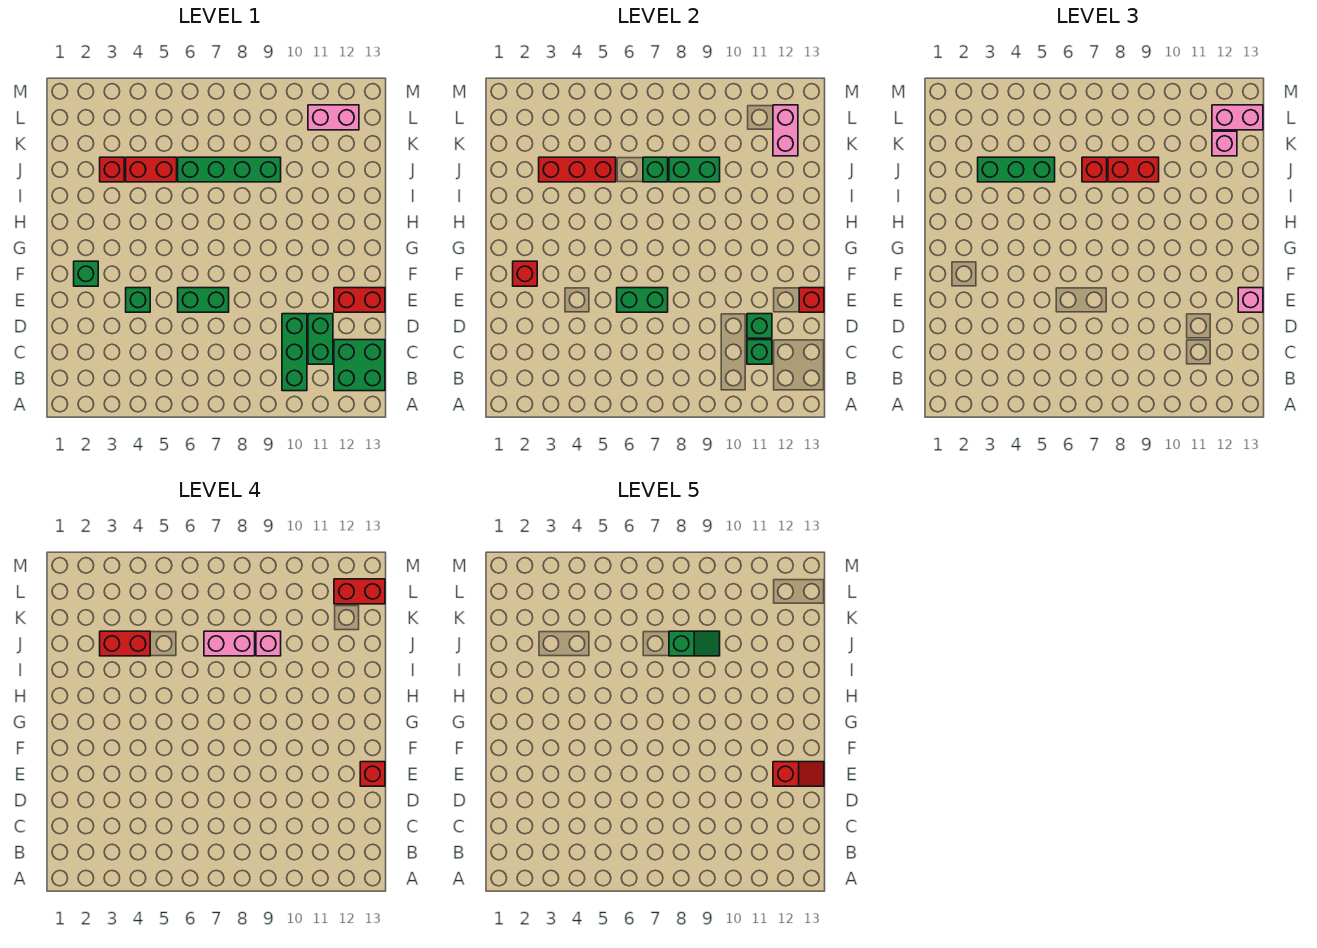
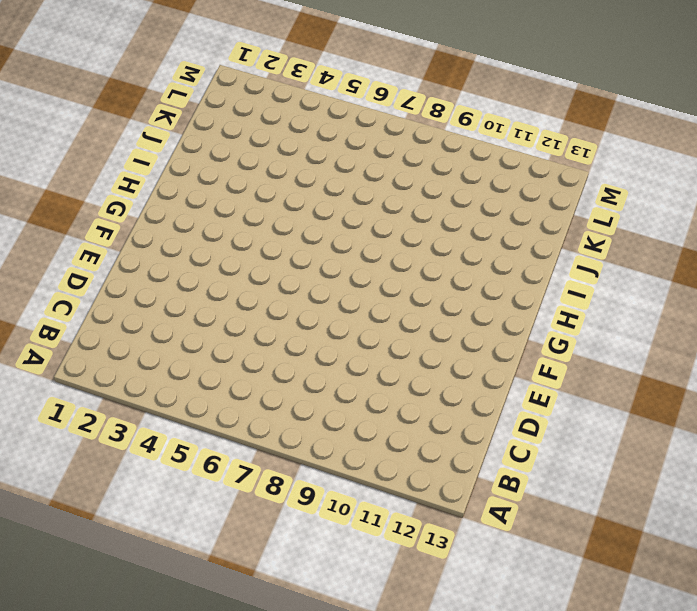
none -> green brick B10:D10 level 1
none -> green brick B12:C13 level 1
none -> green brick C11:D11 level 1
none -> green brick E4 level 1

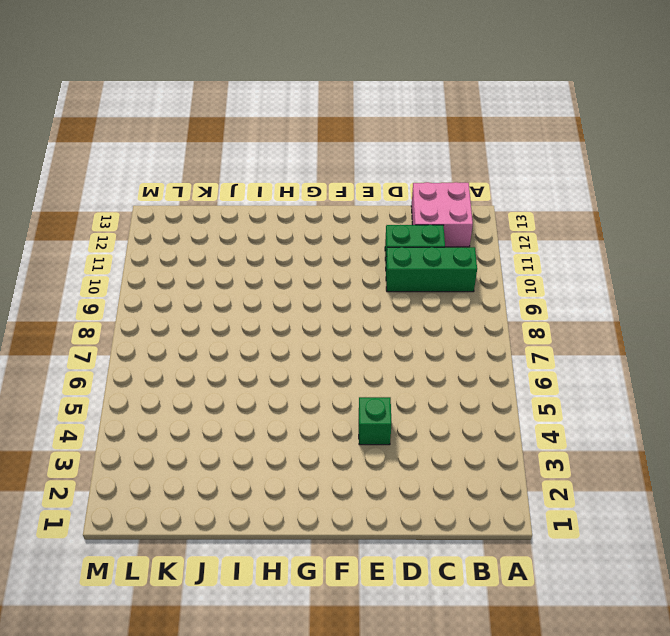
pink brick B12:C13 level 1 -> green brick B12:C13 level 1
none -> green brick E6:E7 level 1
none -> red brick E12:E13 level 1
none -> green brick F2 level 1
none -> red brick J3 level 1

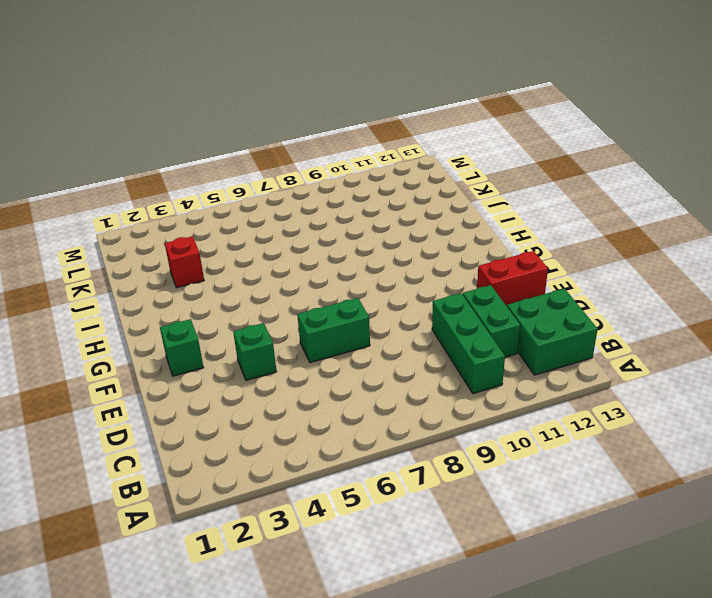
none -> red brick J4:J5 level 1
none -> green brick J6:J9 level 1
none -> pink brick L11:L12 level 1
none -> green brick C11 level 2

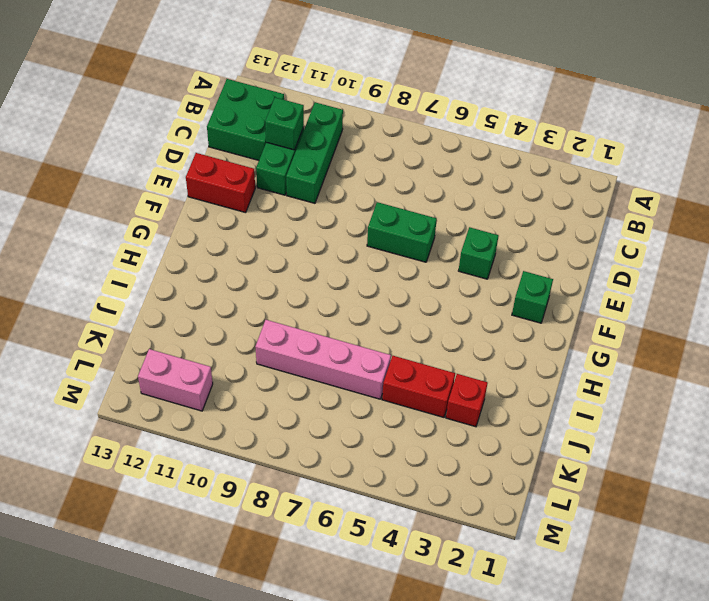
pink brick J6:J9 level 1 -> green brick J6:J9 level 1
none -> green brick D11 level 2
none -> green brick E6:E7 level 2
none -> red brick E13 level 2
none -> red brick F2 level 2

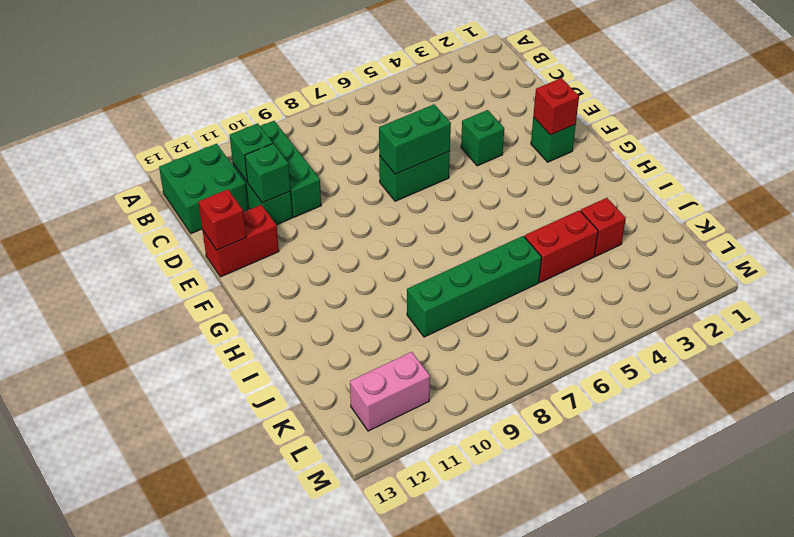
none -> red brick J3:J5 level 2
none -> green brick J7 level 2
none -> green brick J8:J9 level 2
none -> pink brick K12:L12 level 2

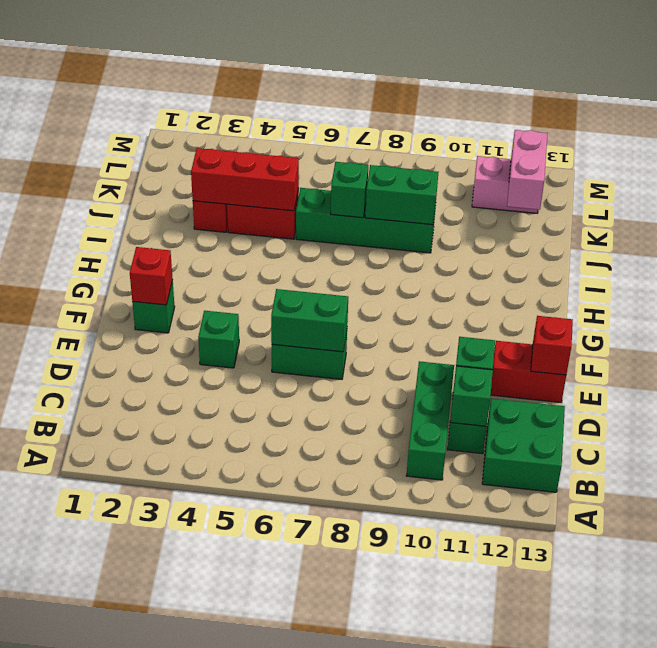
none -> pink brick E13 level 3
none -> green brick J3:J5 level 3
none -> red brick J7 level 3
none -> red brick J8:J9 level 3

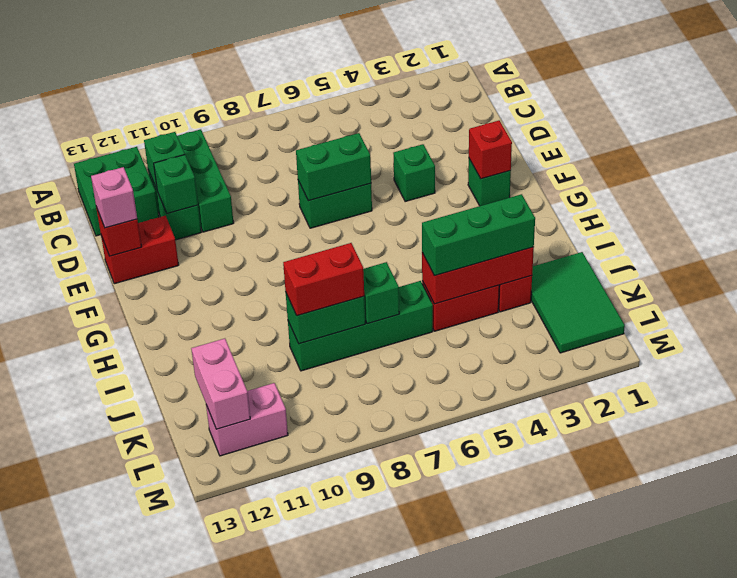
green tile J1:L2 level 1 -> none
none -> red brick J7 level 3
none -> pink brick K12 level 3
none -> pink brick L12:L13 level 3
none -> red brick E13 level 4

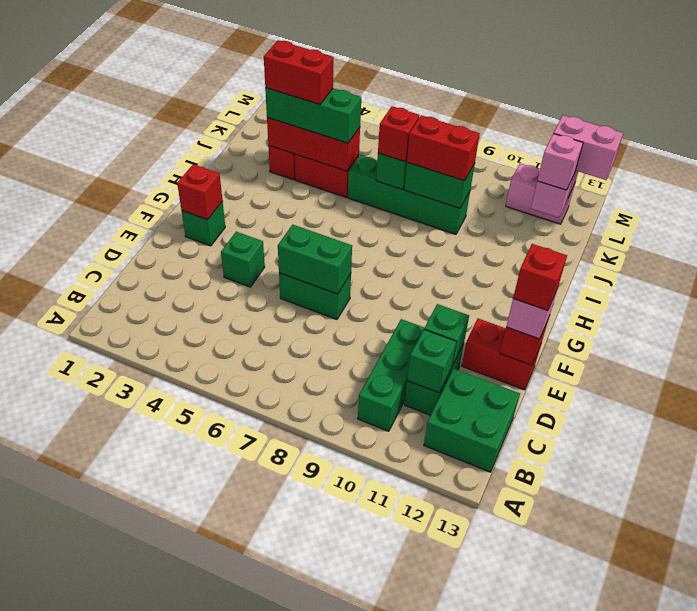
none -> pink brick J7:J8 level 4
none -> pink brick J9 level 4
none -> red brick L12:L13 level 4
none -> red slope E12:E13 level 5 top 12

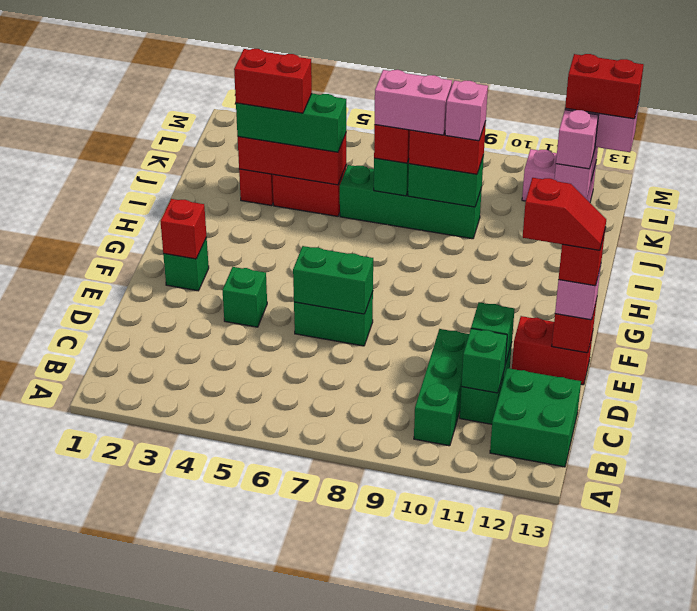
none -> green slope J8:J9 level 5 top 8

